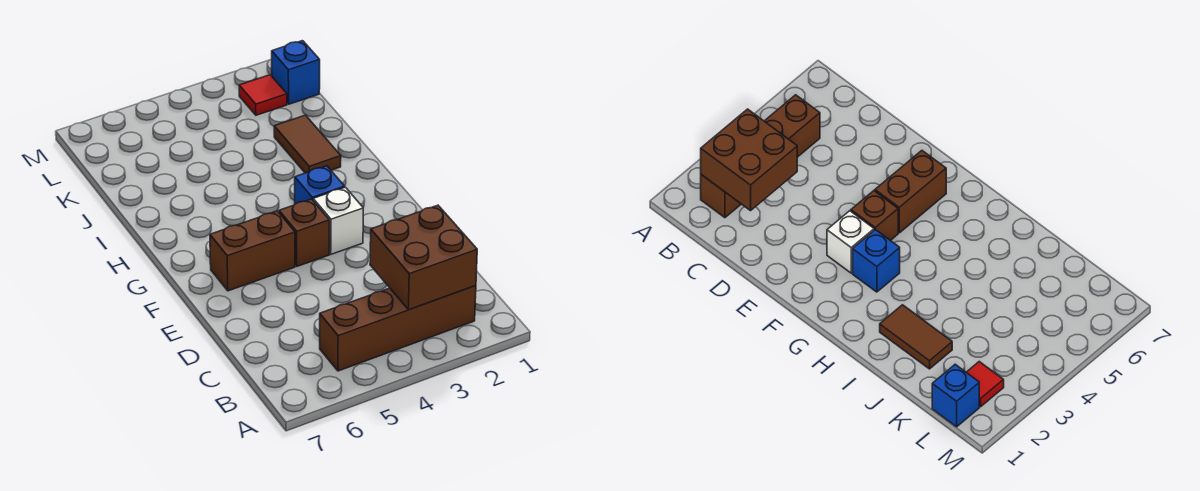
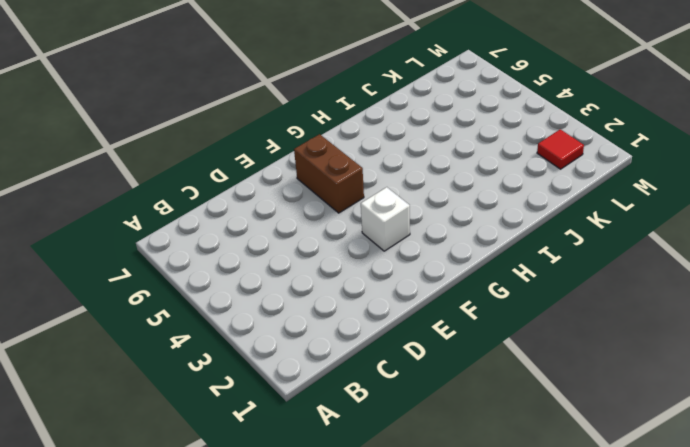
none -> brown brick B2:B5 level 1
none -> brown brick F4 level 1

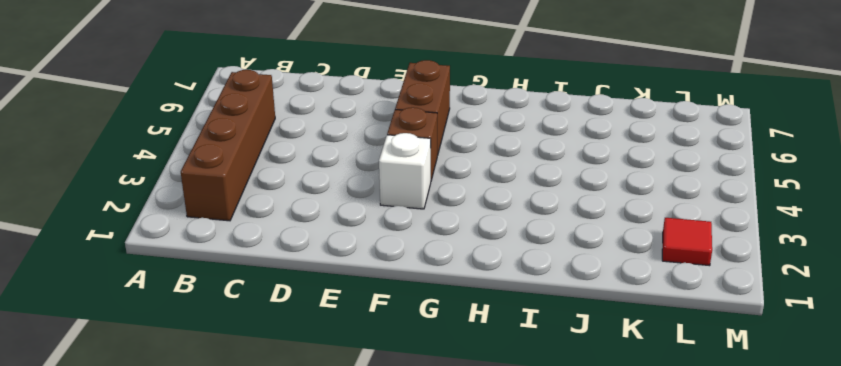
none -> blue brick G3 level 1
none -> brown tile I2:J2 level 1

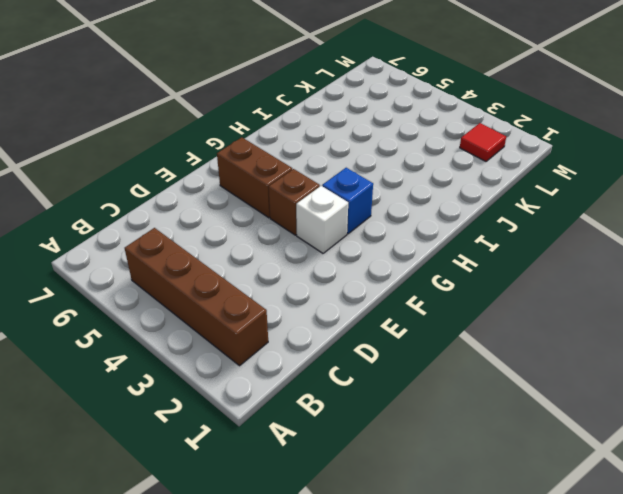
none -> brown tile I2:J2 level 1
none -> blue brick L1 level 1

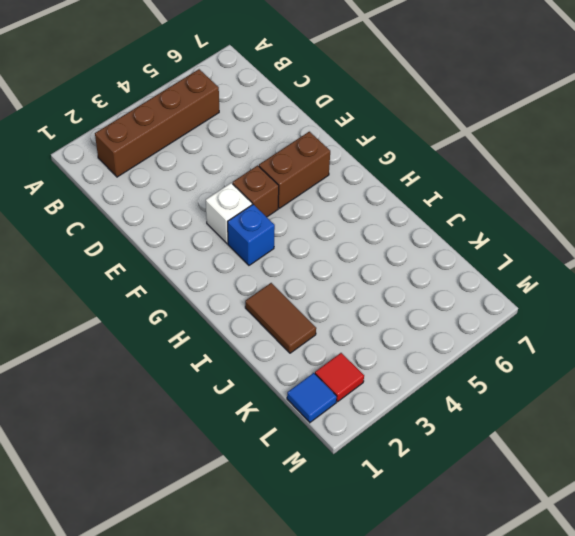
blue tile L1 level 1 -> blue brick L1 level 1
none -> brown brick B2:C3 level 2

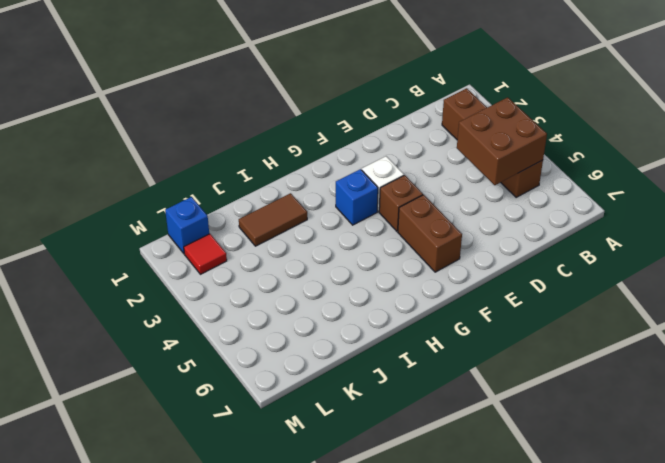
brown brick B4:C5 level 2 -> brown brick B2:C3 level 2

